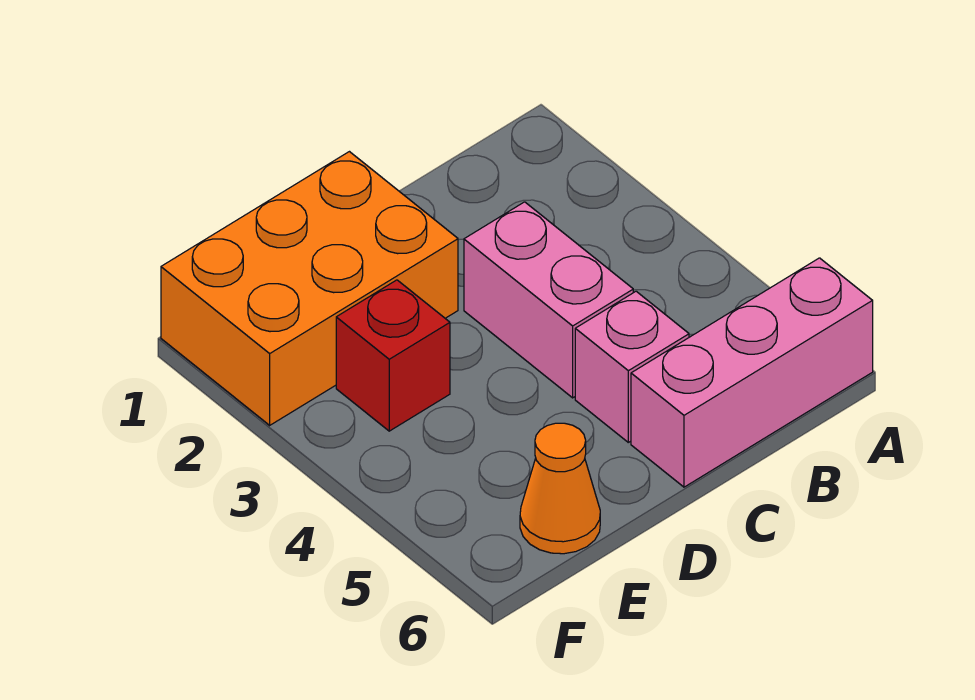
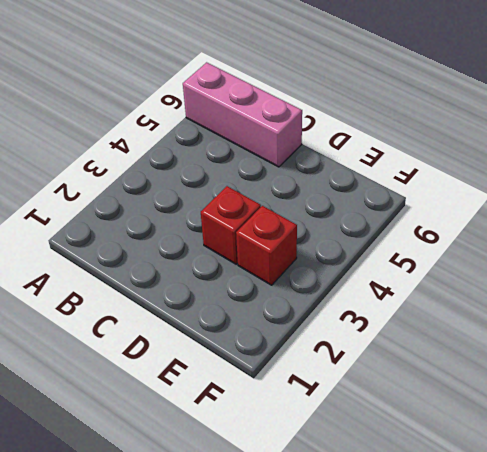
red brick D3 level 1 -> none
none -> pink brick C3:C4 level 1
none -> pink brick C5 level 1

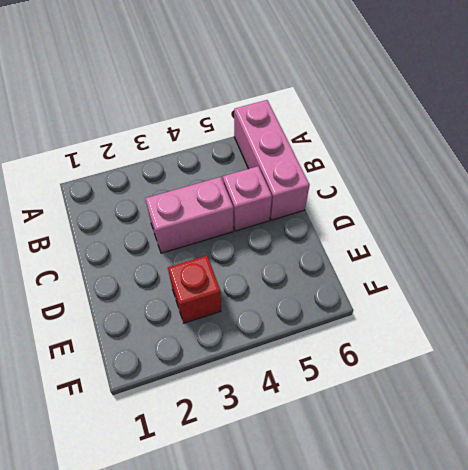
none -> orange brick D1:F2 level 1
none -> orange cone E6 level 1

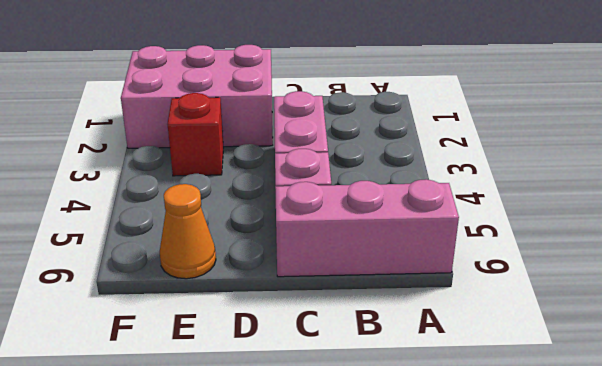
pink brick D1:F2 level 1 -> orange brick D1:F2 level 1

